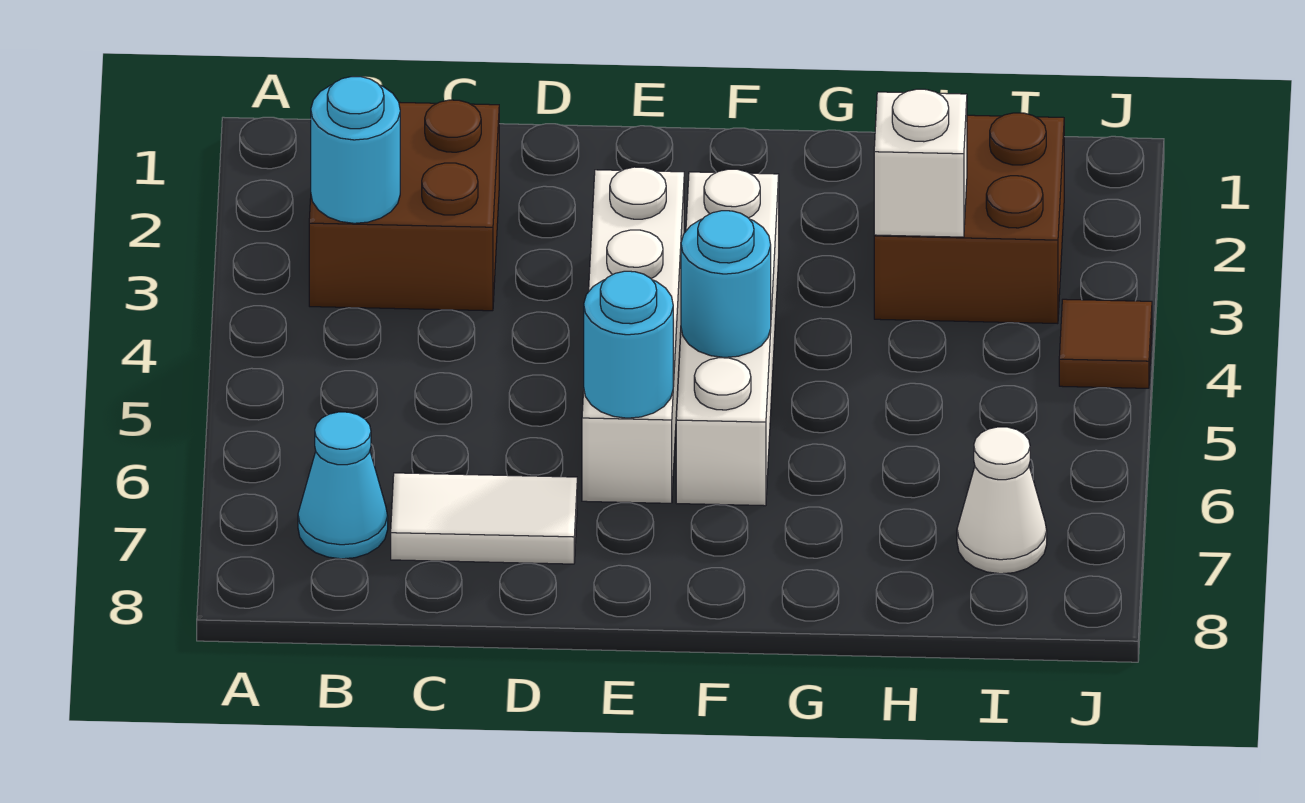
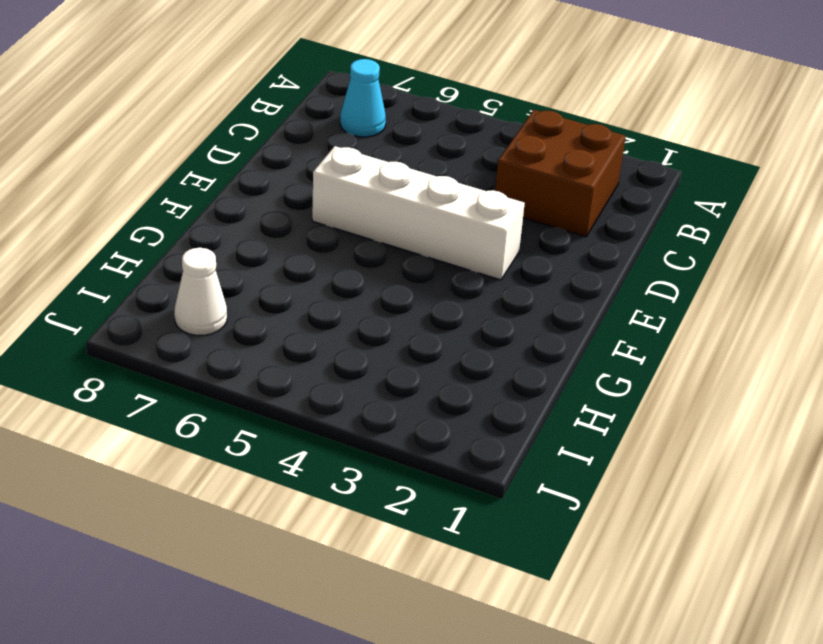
none -> white tile C7:D7 level 1
none -> white brick F3:F6 level 1
none -> brown brick H2:I3 level 1

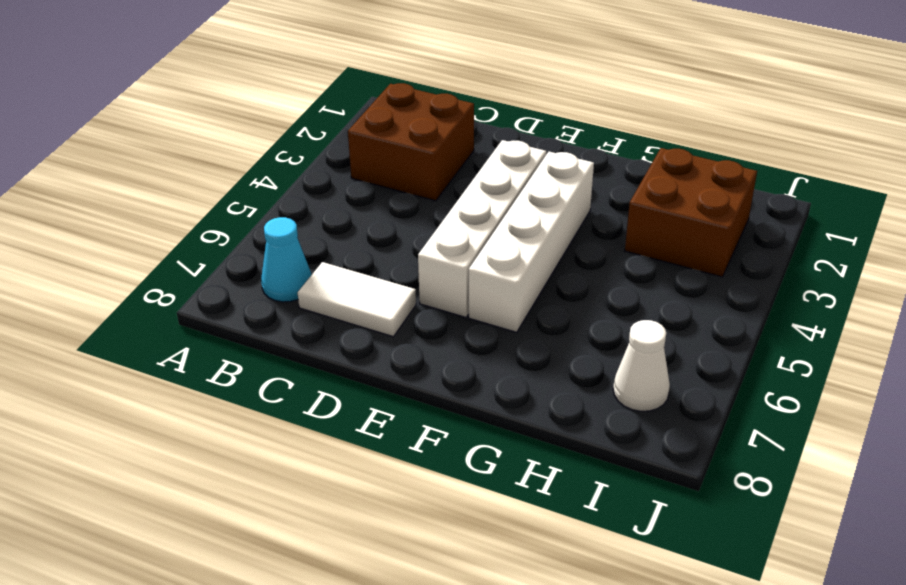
none -> brown tile J4 level 1
none -> cyan round brick B3 level 2
none -> cyan round brick E6 level 2

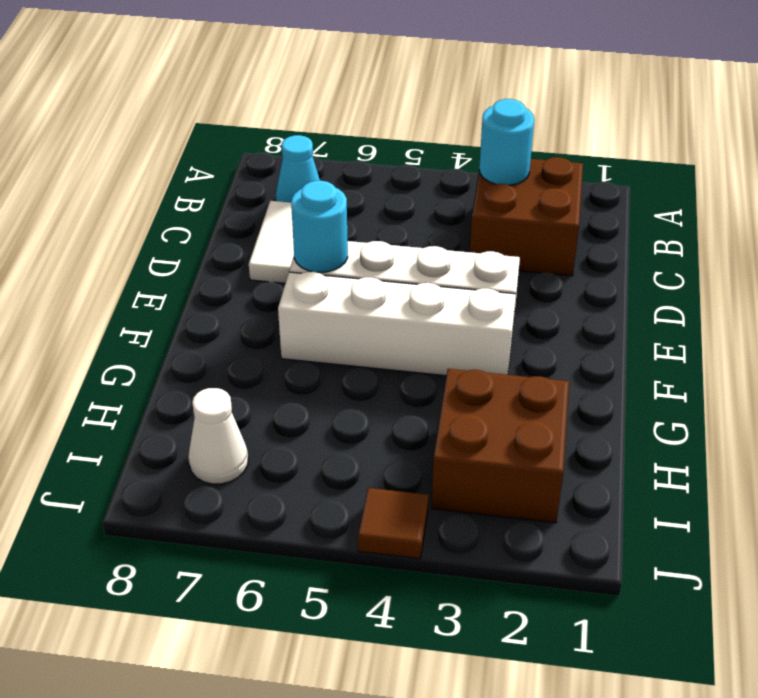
none -> cyan round brick F5 level 2
none -> white brick H3 level 2

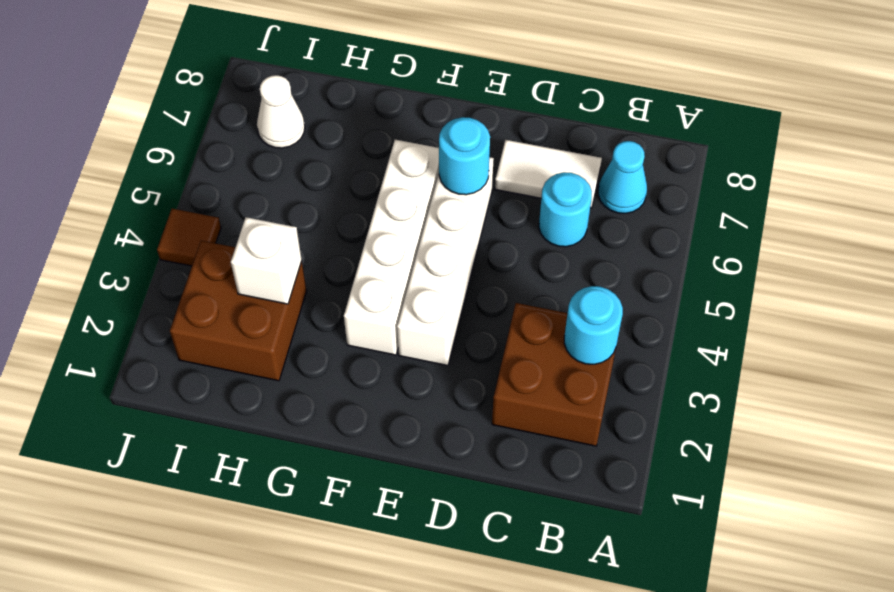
cyan round brick C6 level 1 -> cyan round brick F5 level 2

